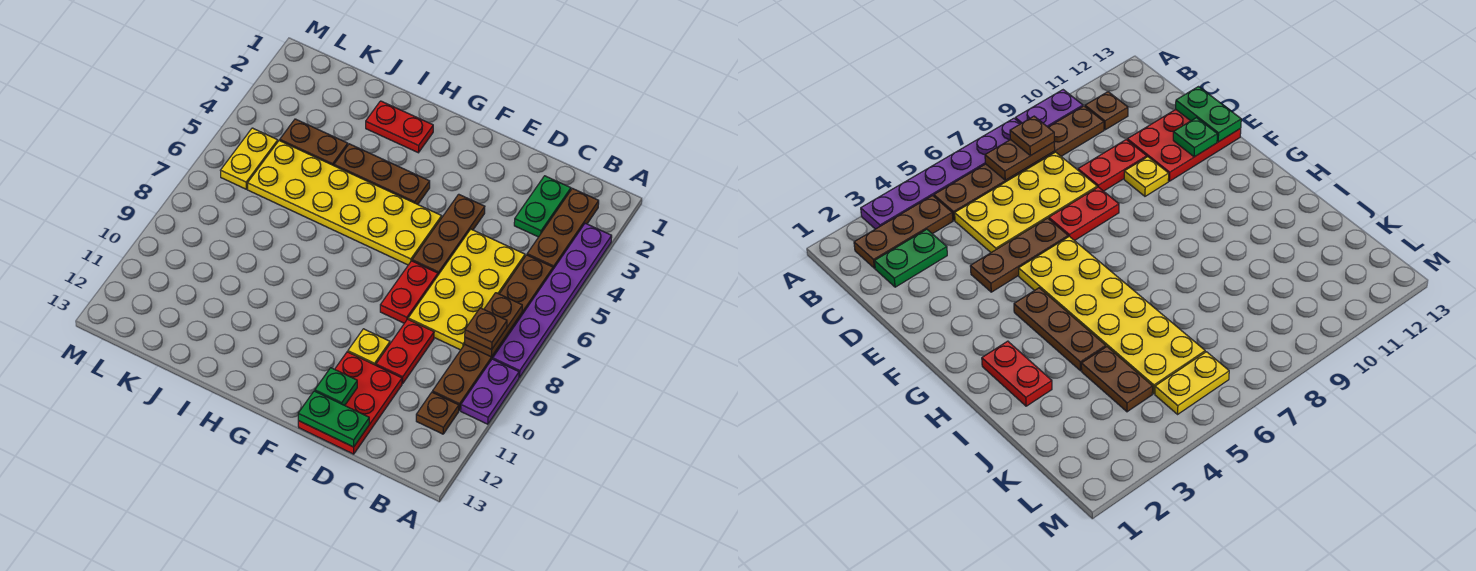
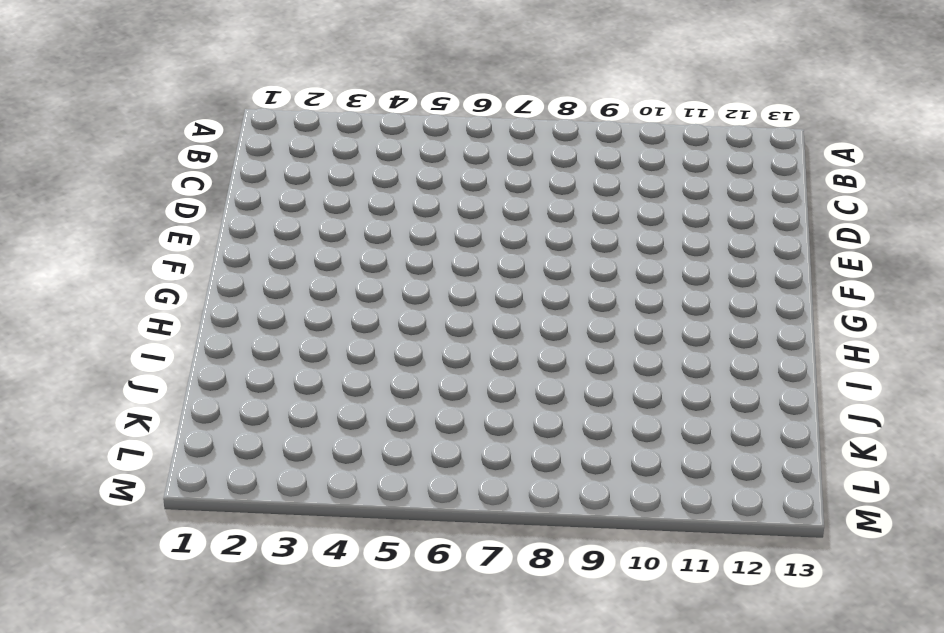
none -> purple plate A3:A8 level 1
none -> purple plate A9:A10 level 1
none -> brown plate B2:B4 level 1

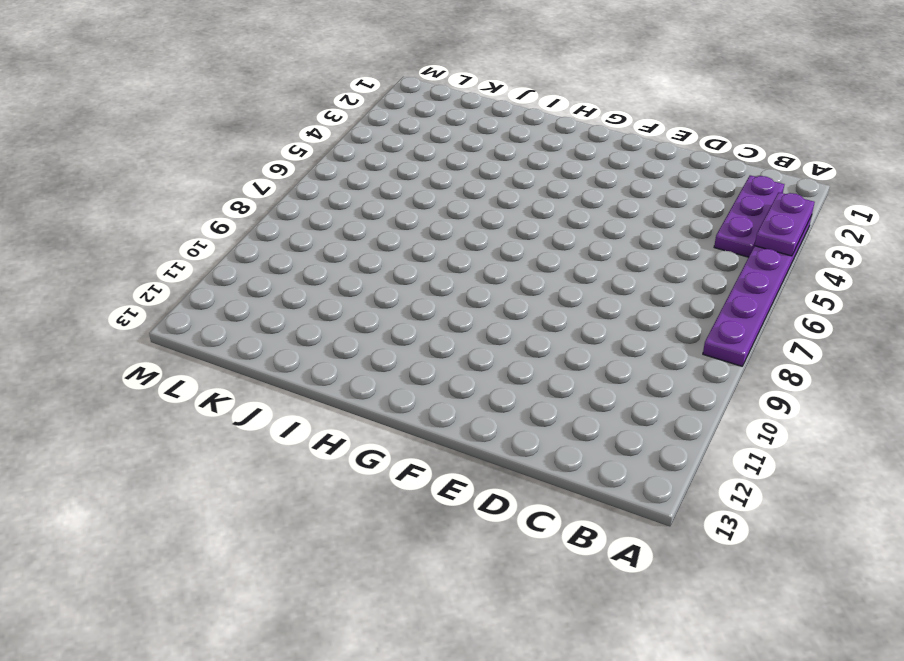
purple plate A3:A4 level 2 -> purple plate A9:A10 level 1
purple plate B2:B4 level 1 -> brown plate B2:B4 level 1
none -> brown plate B5:B10 level 1
none -> brown plate B11 level 1
none -> green plate C2:C3 level 1

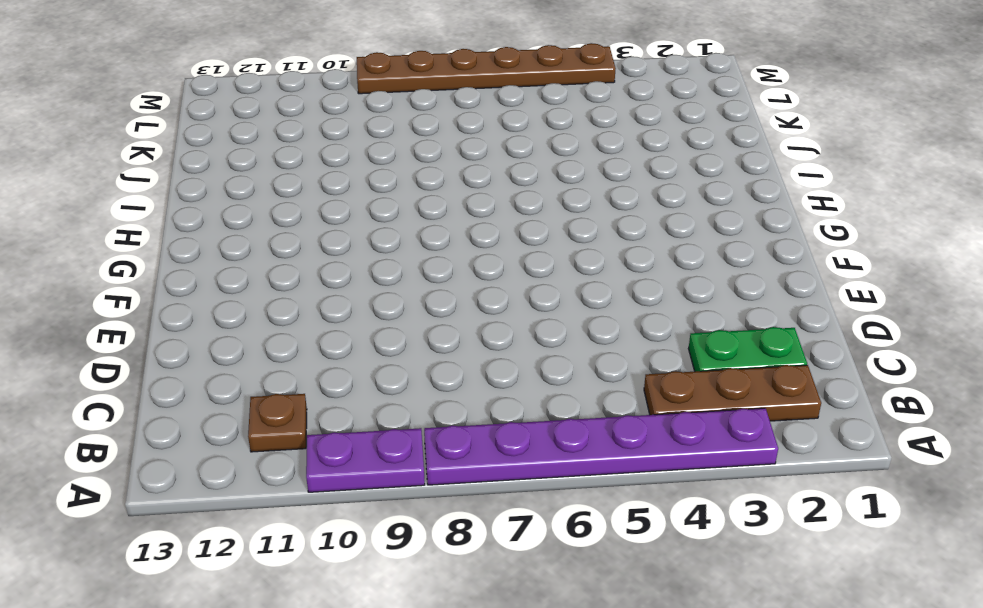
brown plate M4:M9 level 1 -> brown plate B5:B10 level 1
none -> yellow plate C5:D8 level 1
none -> red plate D9:D10 level 1
none -> red plate D11:E13 level 1

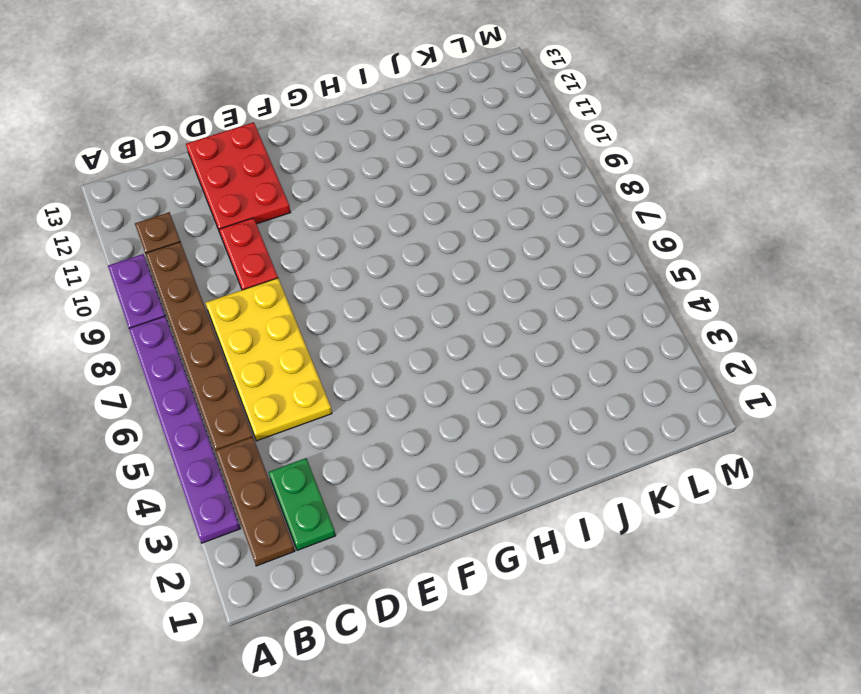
none -> brown plate E4:E6 level 1
none -> red plate E7:E8 level 1
none -> yellow plate E10 level 1

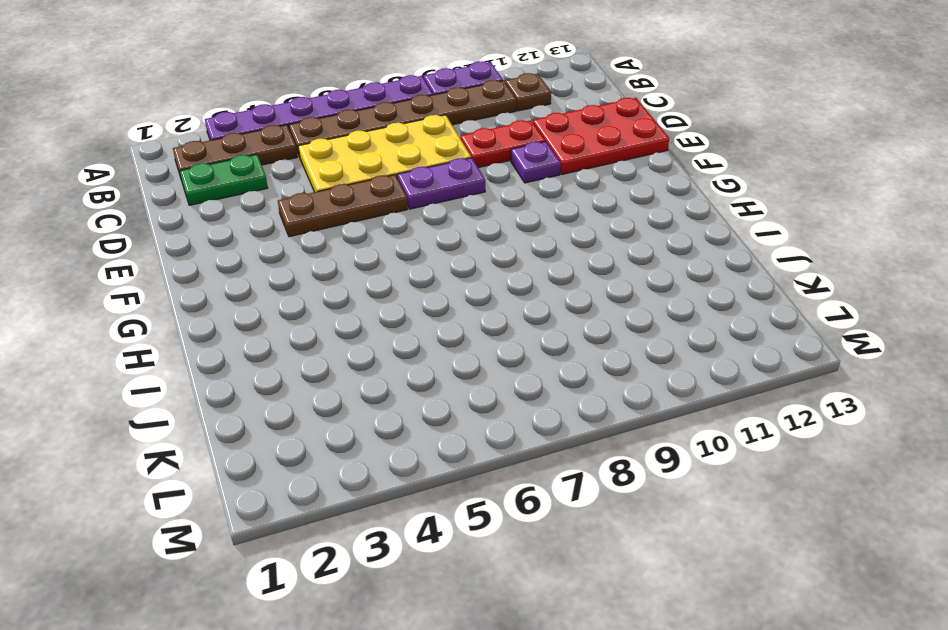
purple plate E7:E8 level 1 -> red plate E7:E8 level 1
purple plate E10 level 1 -> yellow plate E10 level 1
none -> yellow plate F5:K6 level 1
none -> brown plate G4:I4 level 1
none -> red plate H2:I2 level 1

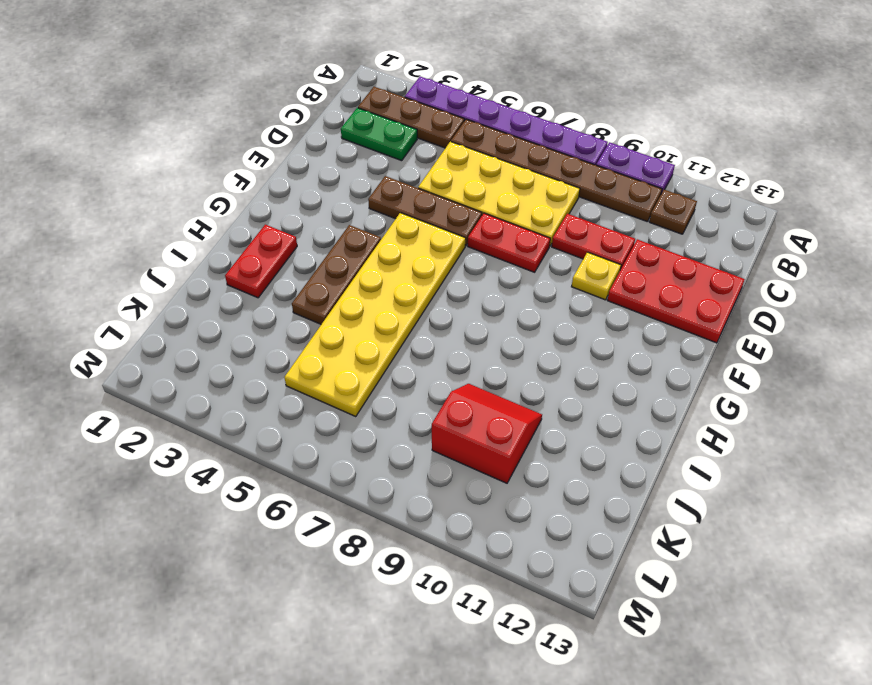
red slope J9:K10 level 1 top K -> none
none -> brown plate J4:K4 level 1
none -> yellow plate L5:L6 level 1
none -> brown plate B7:B8 level 2

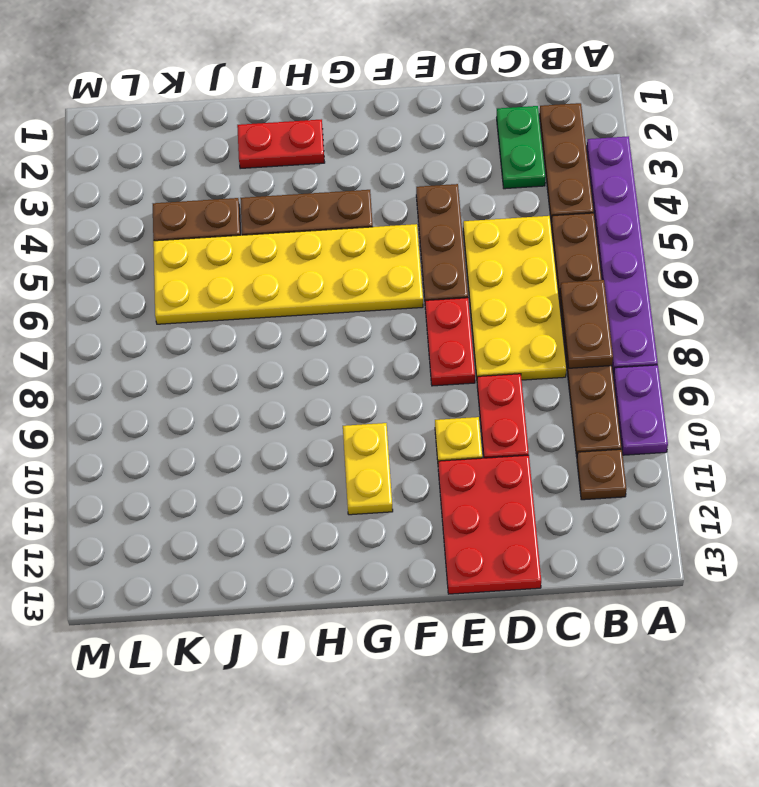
yellow plate G10:G11 level 1 -> yellow plate L5:L6 level 1
none -> green plate D13:E13 level 2
none -> green plate E12 level 2
none -> brown plate B8 level 3

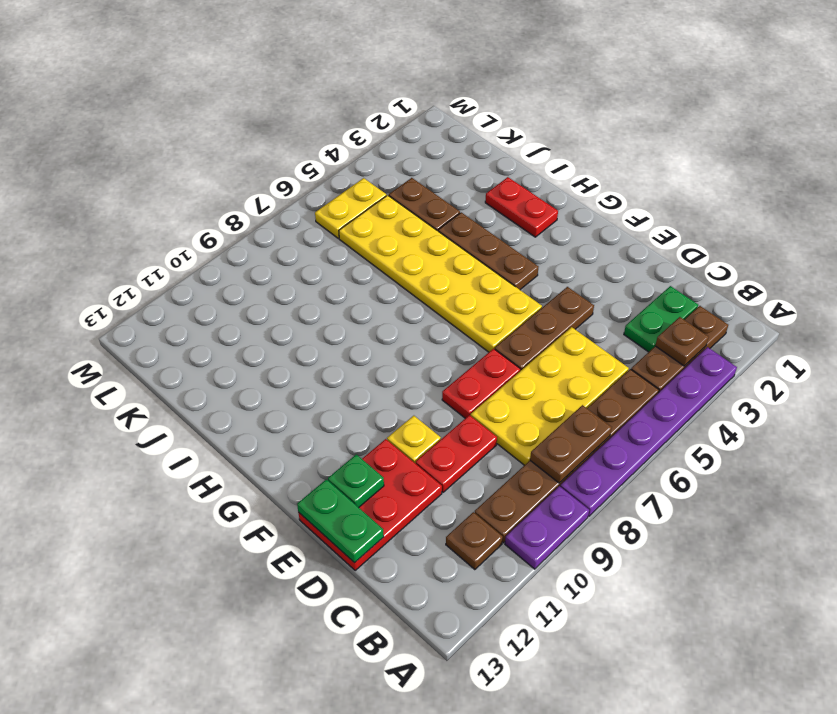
brown plate B3 level 2 -> brown plate B8 level 3

